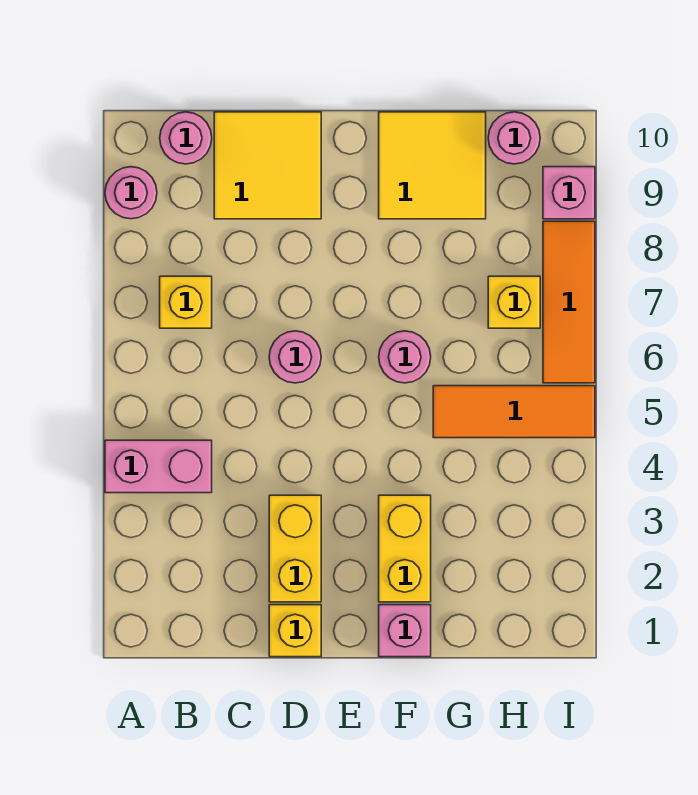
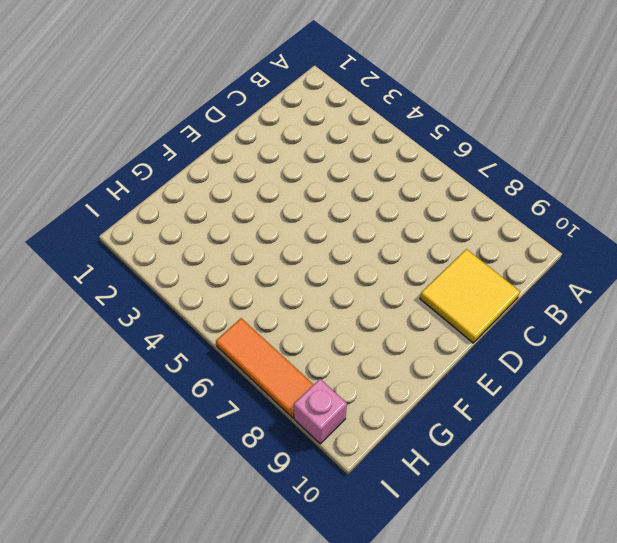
none -> pink brick A4:B4 level 1
none -> pink round brick A9 level 1
none -> yellow brick B7 level 1

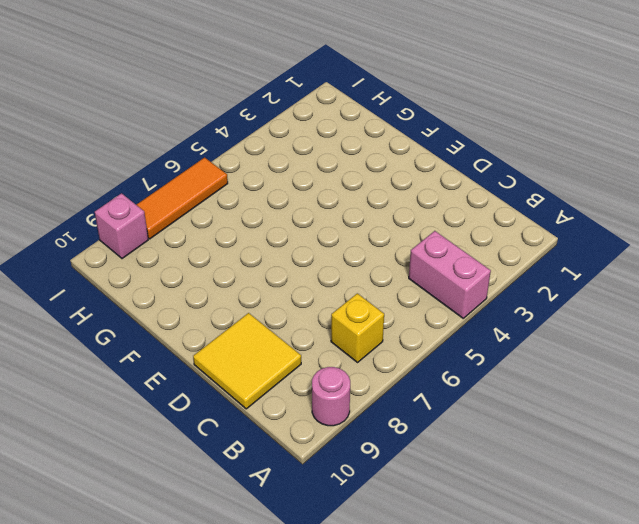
none -> pink round brick B10 level 1
none -> yellow brick D1 level 1
none -> yellow brick D2:D3 level 1

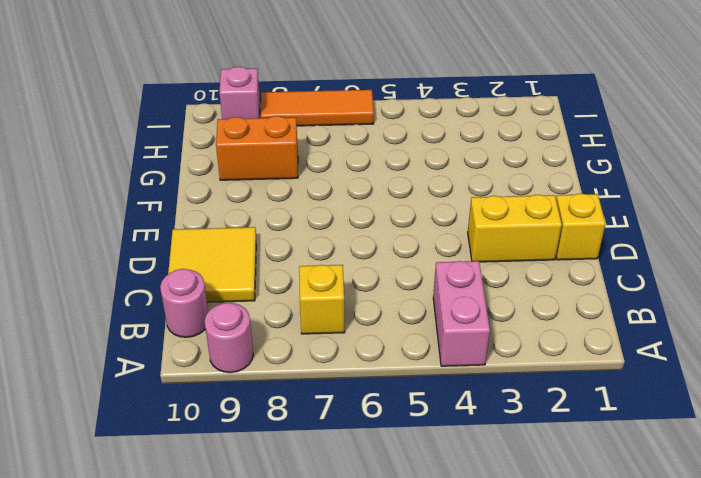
orange brick G8:G9 level 1 -> yellow tile F9:G10 level 1
none -> pink round brick D6 level 1
none -> pink brick F1 level 1
none -> yellow brick F2:F3 level 1

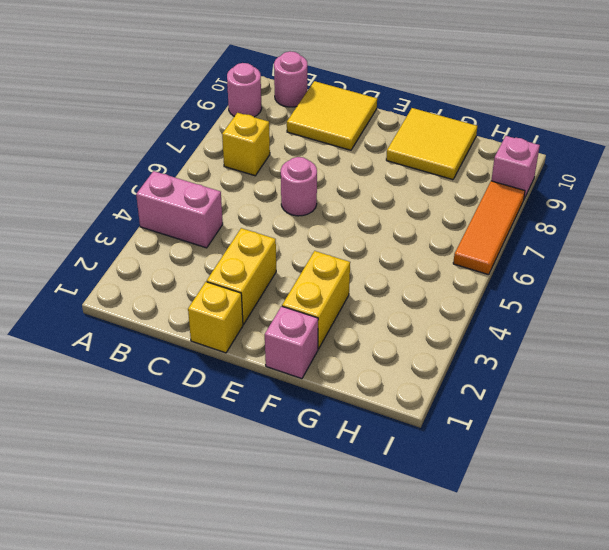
none -> pink round brick F6 level 1
none -> orange tile G5:I5 level 1
none -> yellow brick H7 level 1

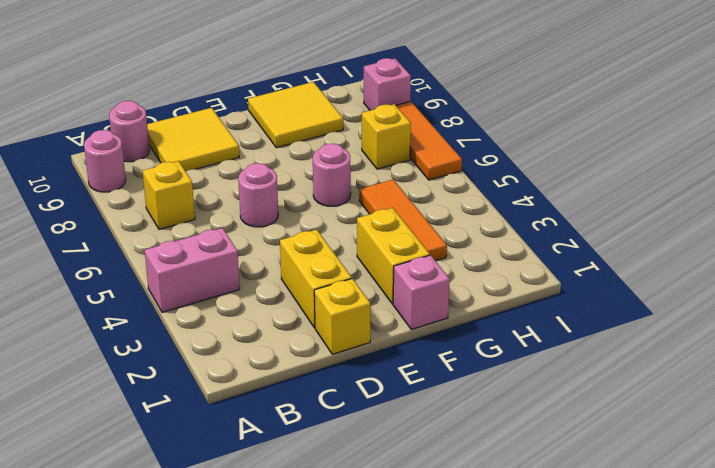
orange tile G3:G5 level 1 -> orange tile G5:I5 level 1
none -> pink round brick H10 level 1

